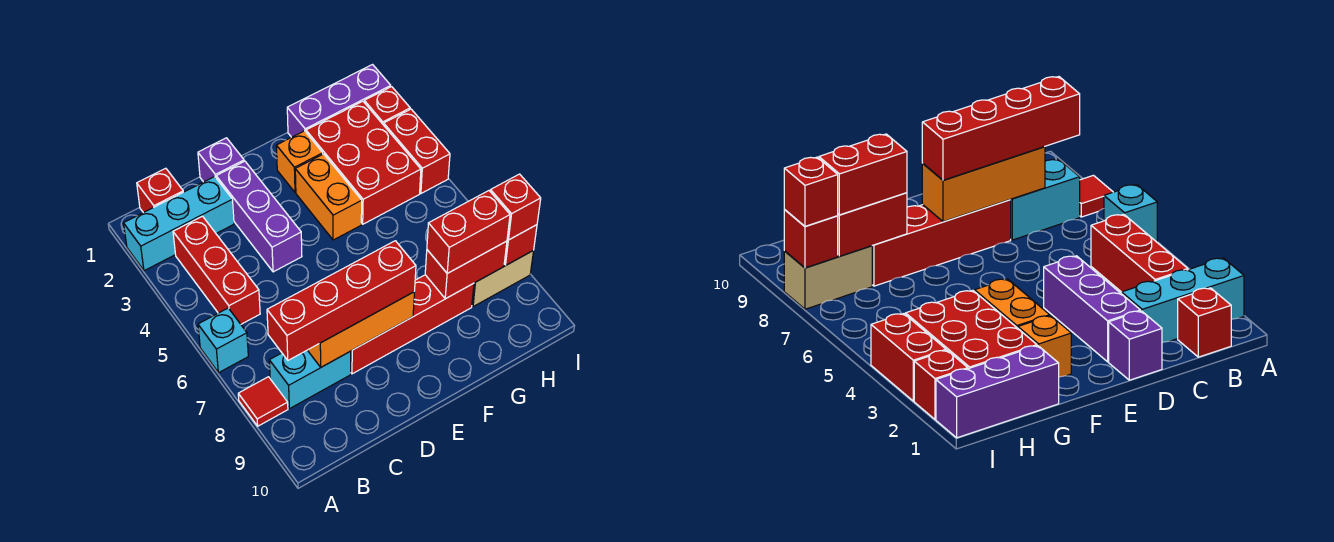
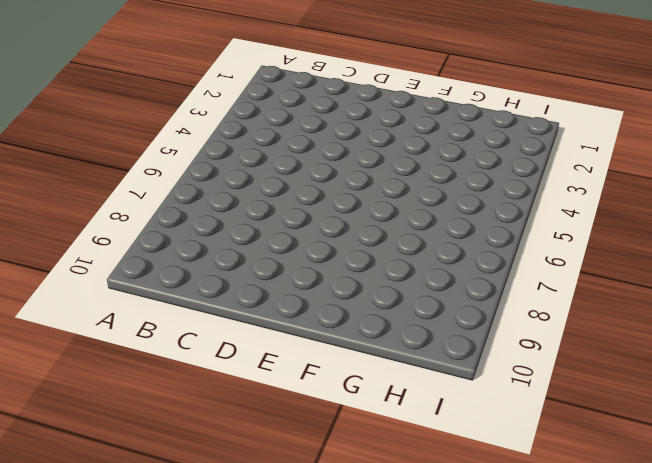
none -> cyan brick A2:C2 level 1
none -> cyan brick A6 level 1
none -> red tile A8 level 1

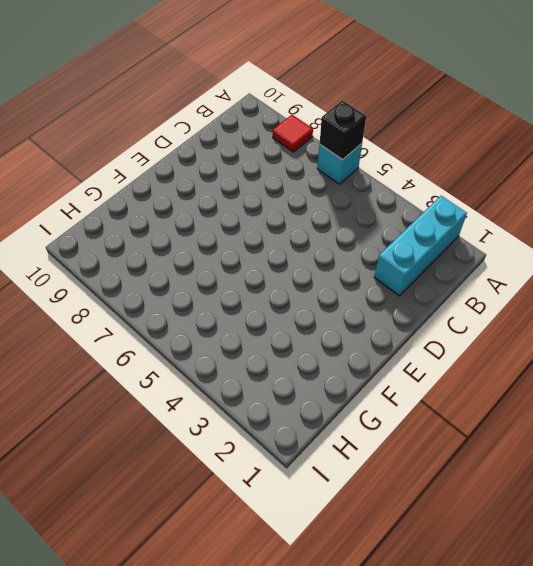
black brick A6 level 2 -> none
none -> red brick B1 level 1
none -> red brick B3:B5 level 1
none -> cyan brick B8:C8 level 1

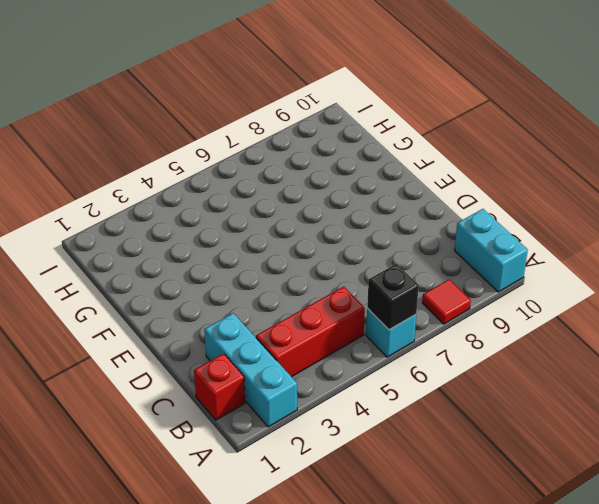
black brick A6 level 2 -> none
cyan brick A10:B10 level 1 -> cyan brick B8:C8 level 1
none -> purple brick D1 level 1
none -> purple brick D2:D4 level 1
none -> red brick D8:G8 level 1

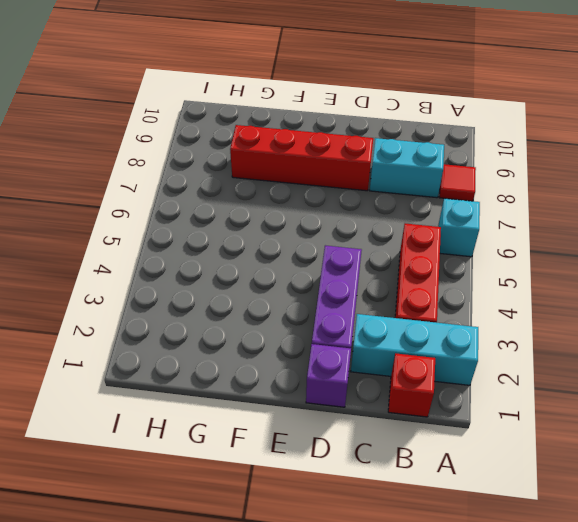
none -> orange brick F2 level 1
none -> orange brick F3:F4 level 1
none -> purple brick G1:I1 level 1

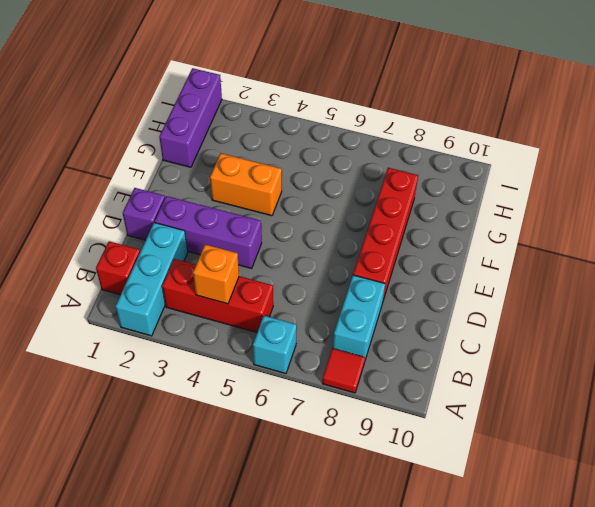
orange brick B4 level 2 -> orange brick F2 level 1
none -> red brick G2:H4 level 1
none -> tan brick H8:I8 level 1
none -> red brick I2 level 1

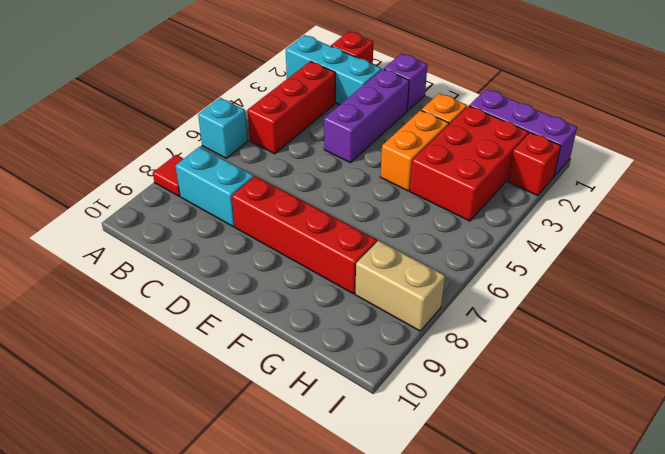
none -> red brick I3:I4 level 1
none -> orange brick C8:E8 level 2
none -> red brick G8:H8 level 2

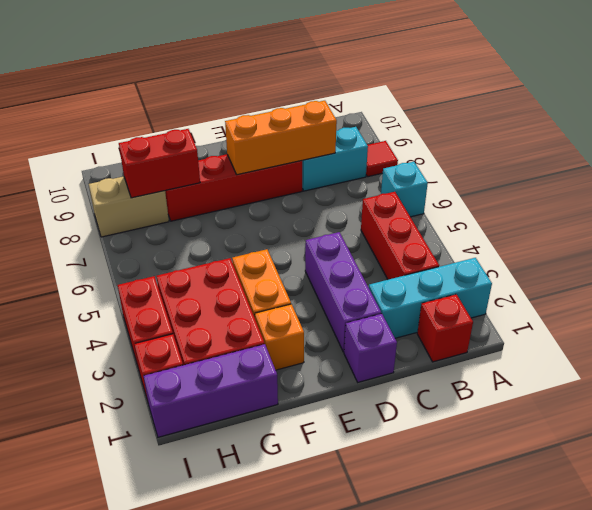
none -> red brick I8 level 2
none -> red brick B8:E8 level 3
none -> red brick G8:H8 level 3

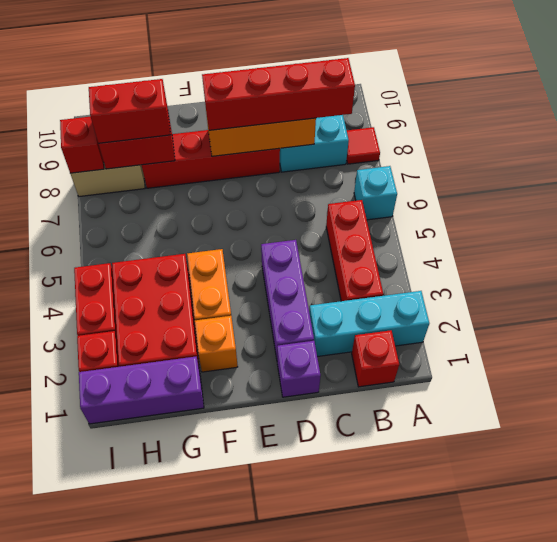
none -> red brick I8 level 3

